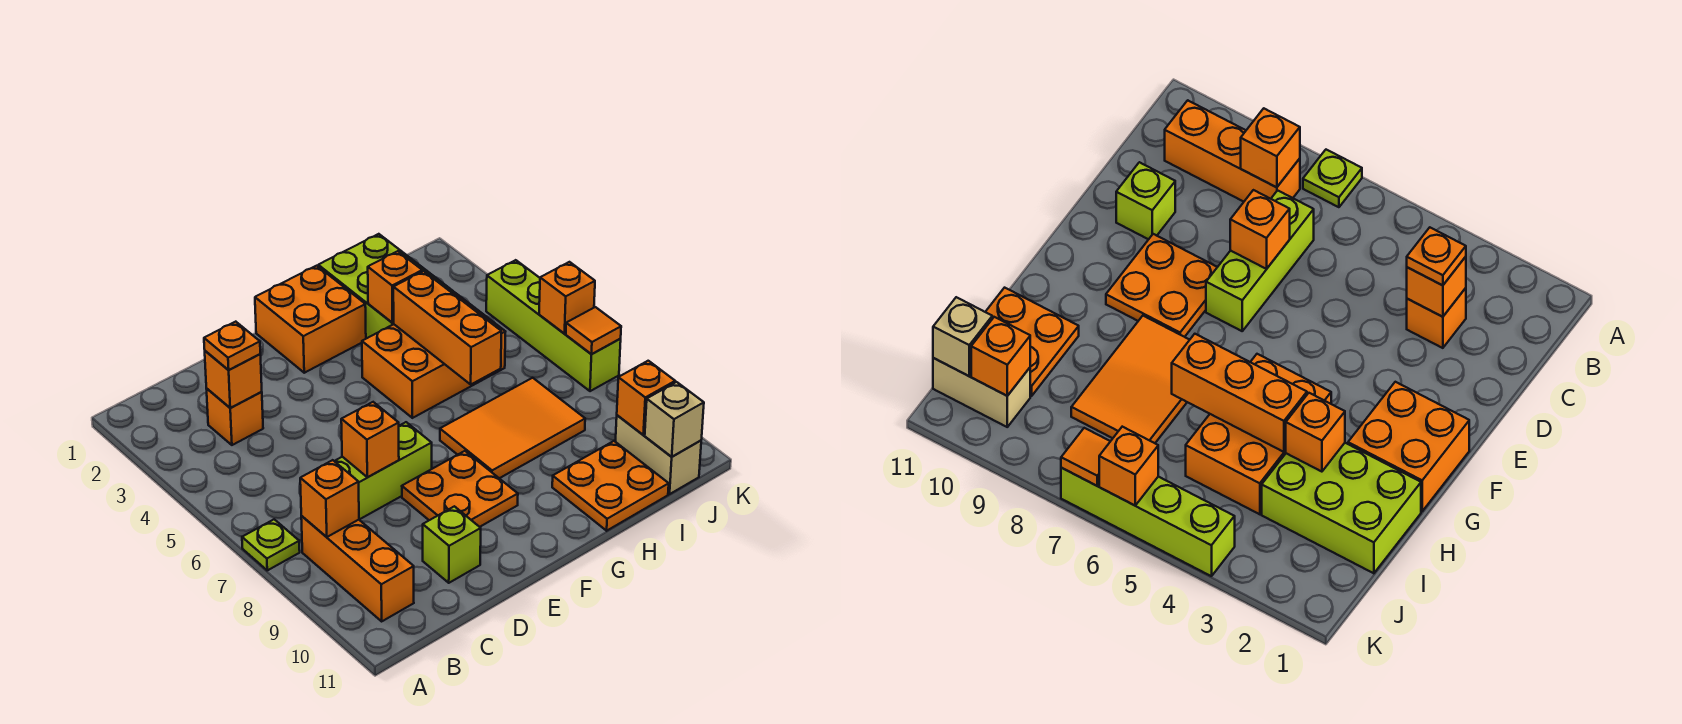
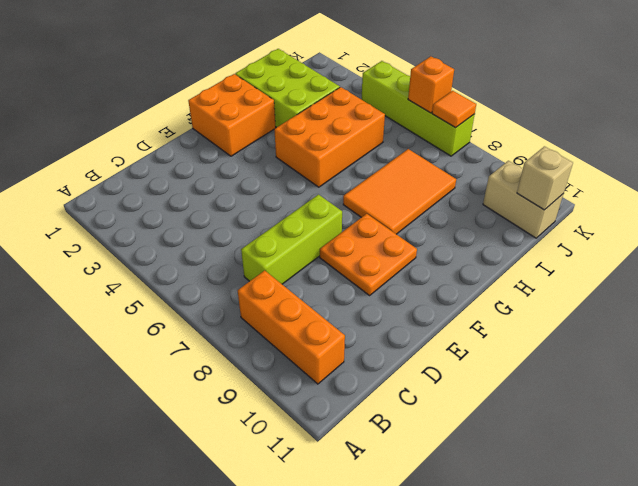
none -> lime plate A7 level 1
none -> orange brick C3 level 1
none -> lime brick D10 level 1

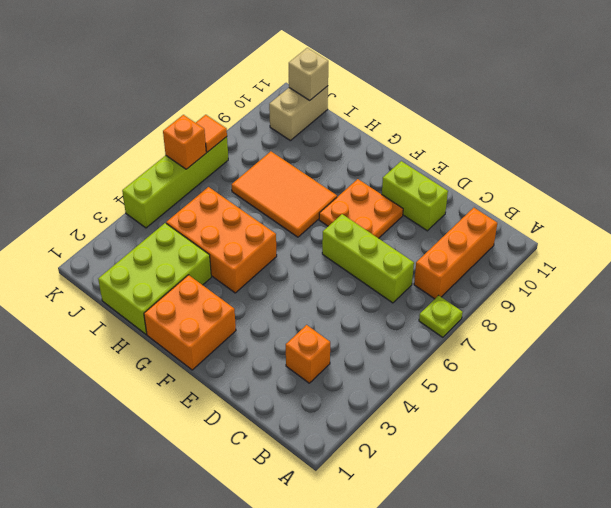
lime brick D10:E10 level 1 -> lime brick D10 level 1
none -> orange plate H10:I11 level 1
none -> orange brick B8 level 2
none -> orange brick C3 level 2

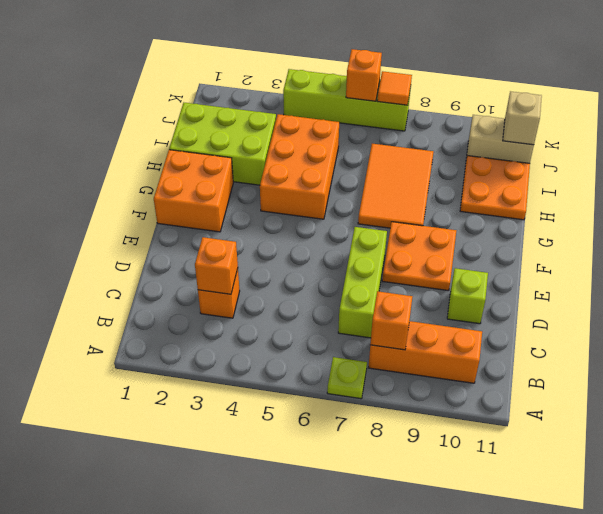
none -> orange brick D7 level 2
none -> orange brick H3 level 2
none -> orange brick H4:H6 level 2

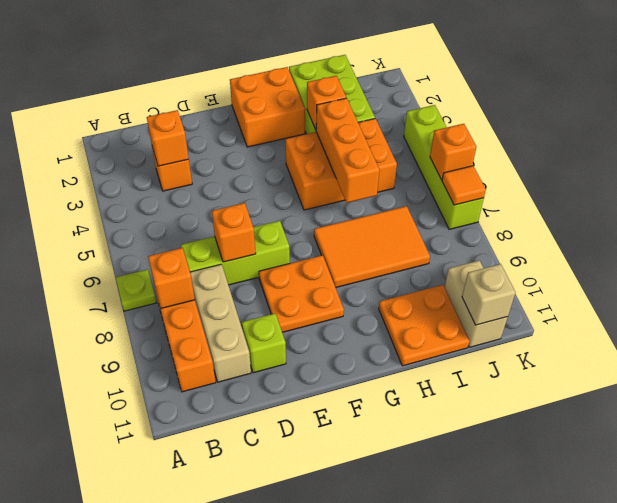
tan brick C8:C10 level 1 -> none
none -> orange brick J10 level 2
none -> orange plate C3 level 3

